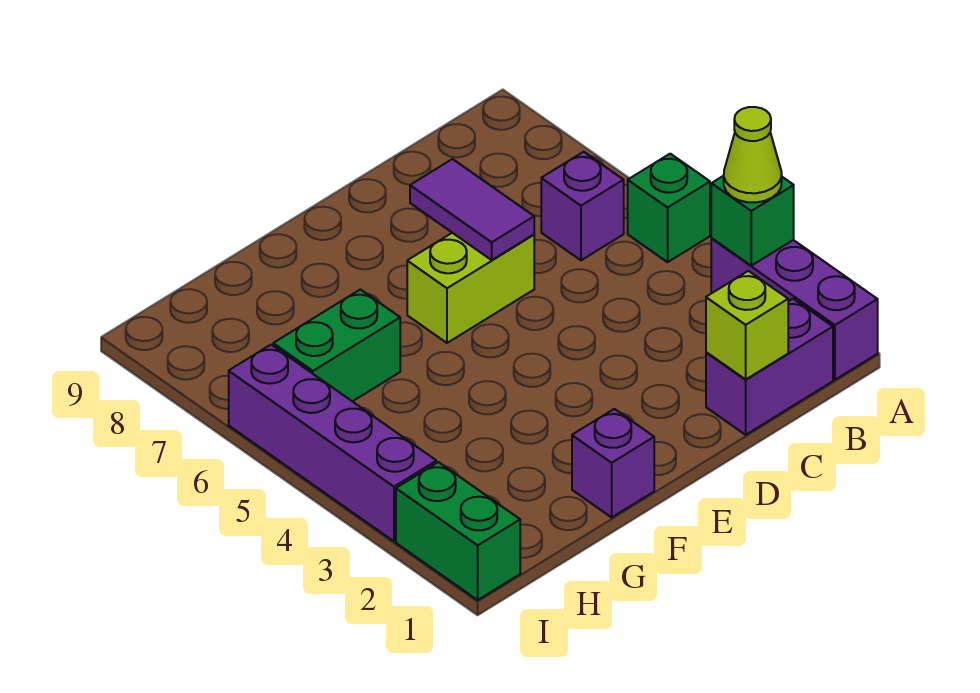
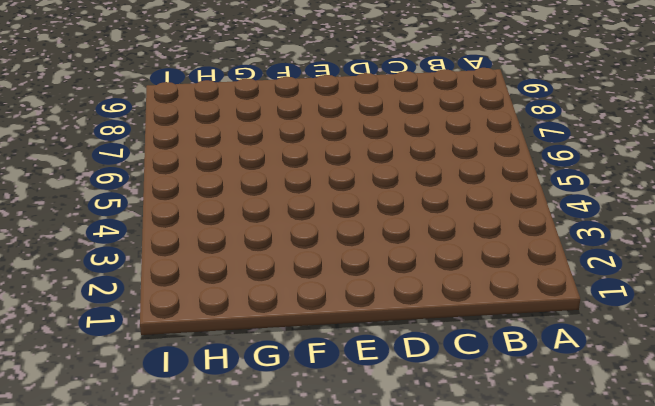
none -> purple brick A1:A3 level 1
none -> green brick A5 level 1
none -> purple brick B1:C1 level 1

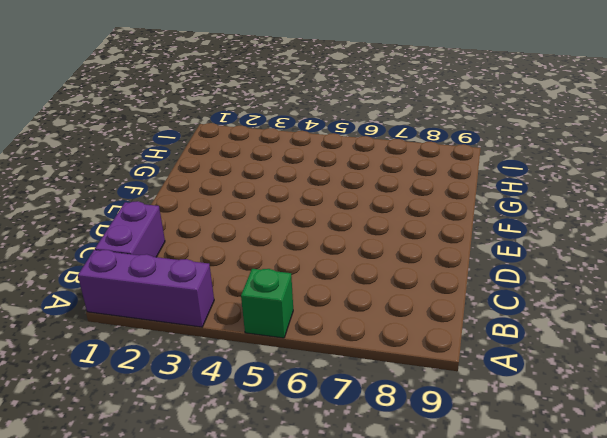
none -> purple brick B6 level 1
none -> lime brick D6:E6 level 1
none -> purple brick F1 level 1

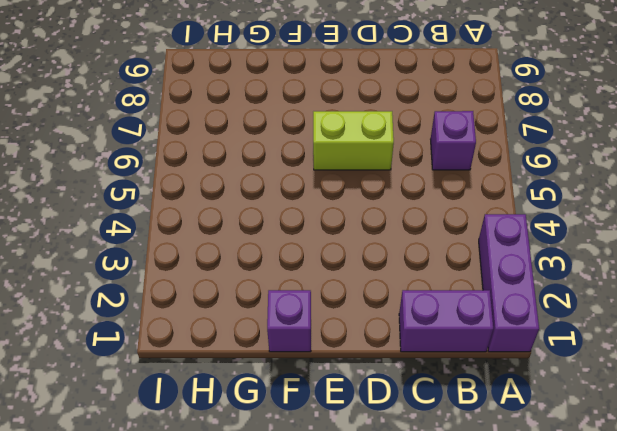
none -> green brick A5 level 1
none -> green brick G6:H6 level 1
none -> green brick I1:I2 level 1

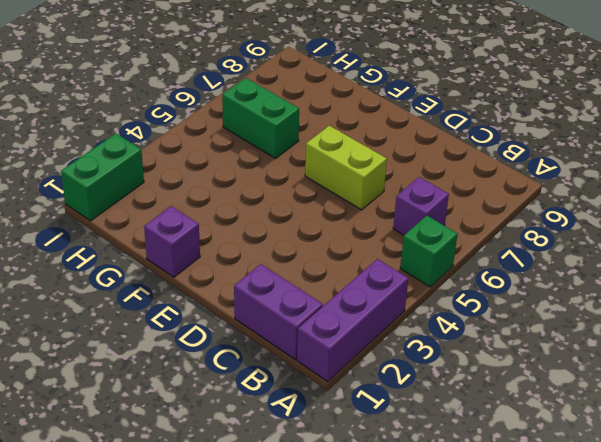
none -> purple brick I3:I6 level 1
none -> green brick A3 level 2
none -> lime brick C1 level 2

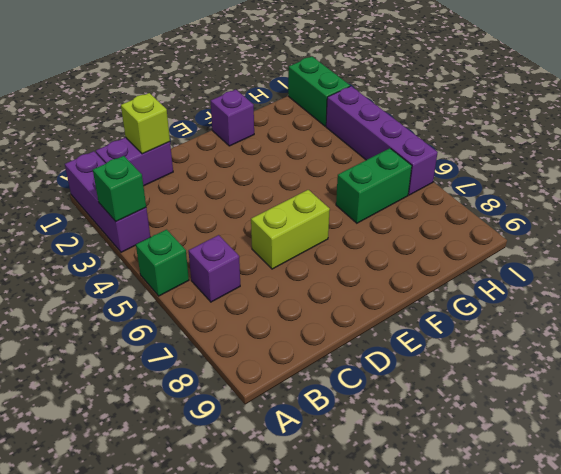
none -> purple tile D6:D7 level 2
none -> lime cone A3 level 3

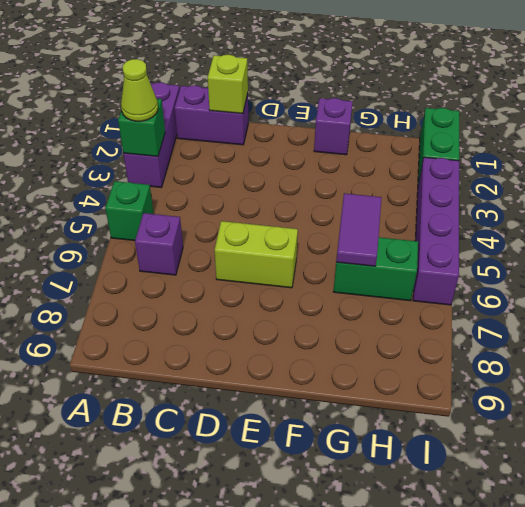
purple tile G5:G6 level 2 -> purple tile D6:D7 level 2

